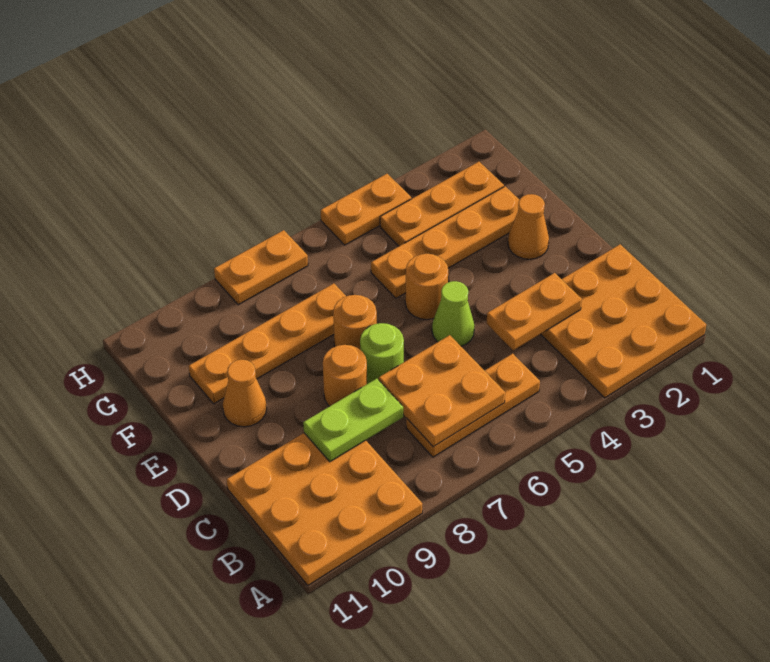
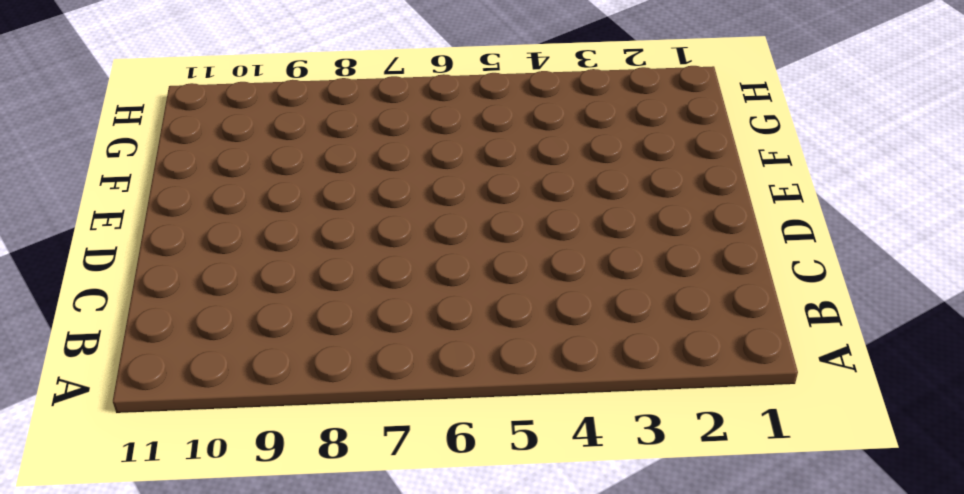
none -> orange plate A1:C3 level 1
none -> orange plate A9:C11 level 1
none -> orange plate B5:B7 level 1

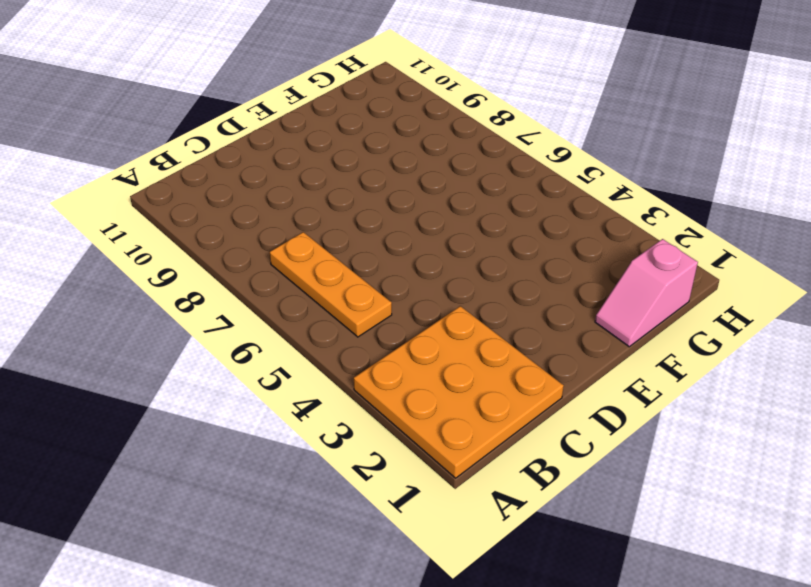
pink slope F1:G1 level 1 top G -> none
none -> orange plate A9:C11 level 1
none -> lime cone D5 level 1
none -> lime round brick D7 level 1

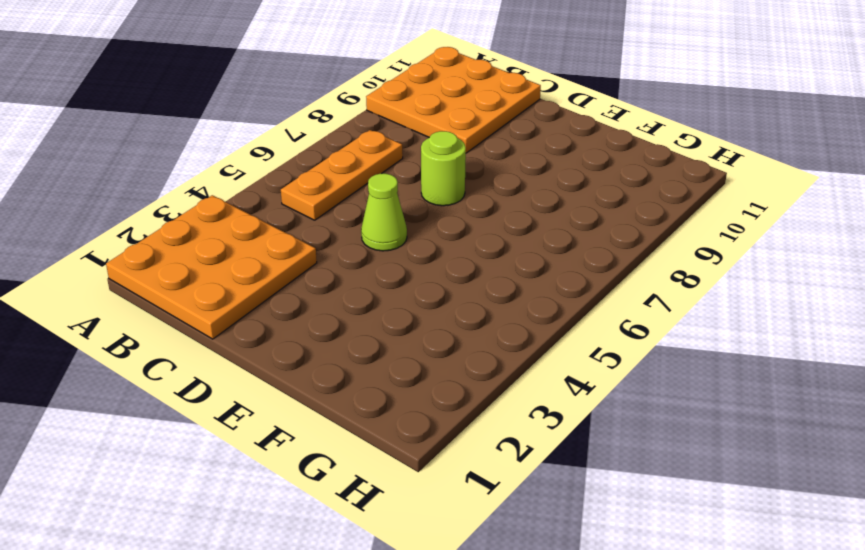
none -> orange round brick D8 level 1
none -> orange cone E2 level 1
none -> orange round brick E5 level 1

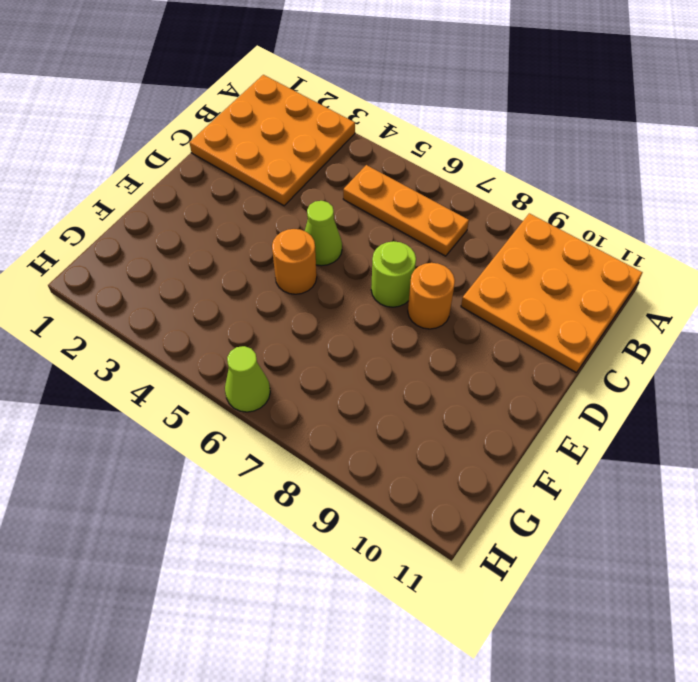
lime cone H6 level 1 -> none
none -> orange cone E2 level 1
none -> orange round brick E7 level 1
none -> orange cone E10 level 1

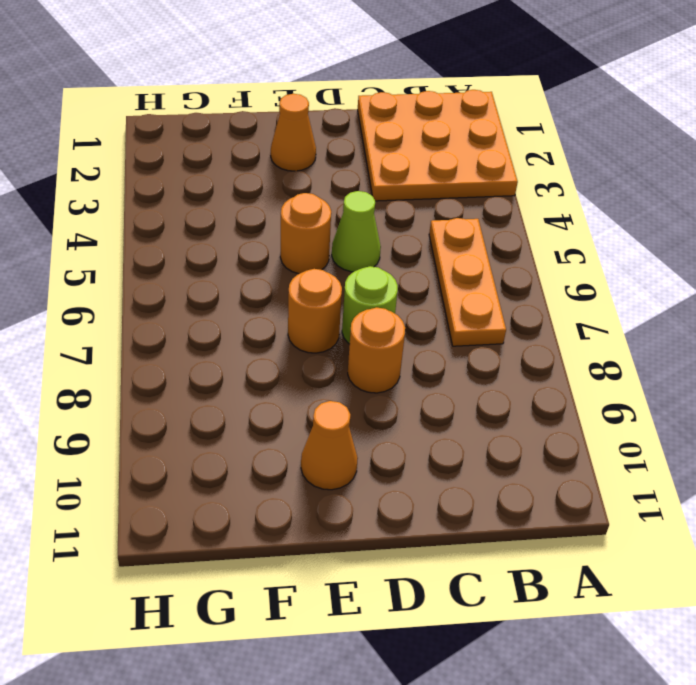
none -> orange plate A9:C11 level 1
none -> orange plate F2:F5 level 1
none -> orange plate F7:F10 level 1

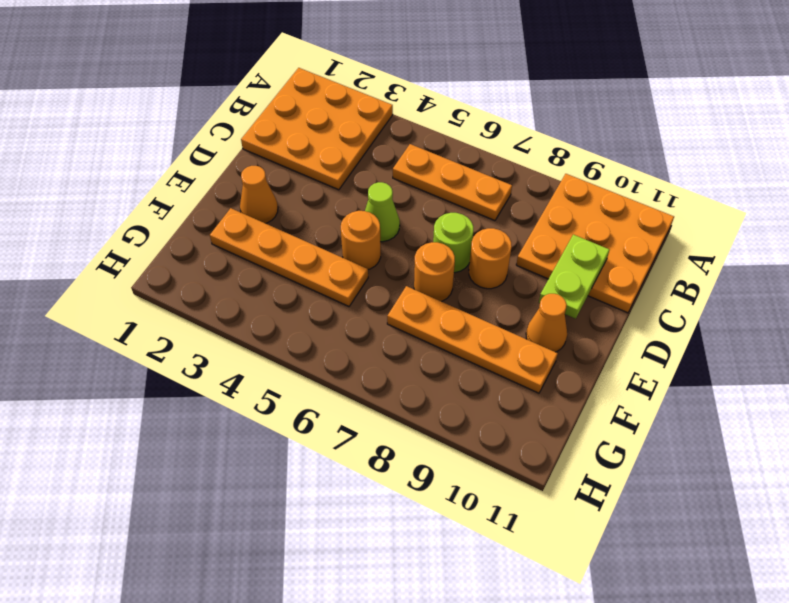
lime plate C10:D10 level 2 -> lime plate C8:C9 level 2
none -> orange plate G2:G4 level 1
none -> orange plate H4:H5 level 1
none -> orange plate H7:H8 level 1

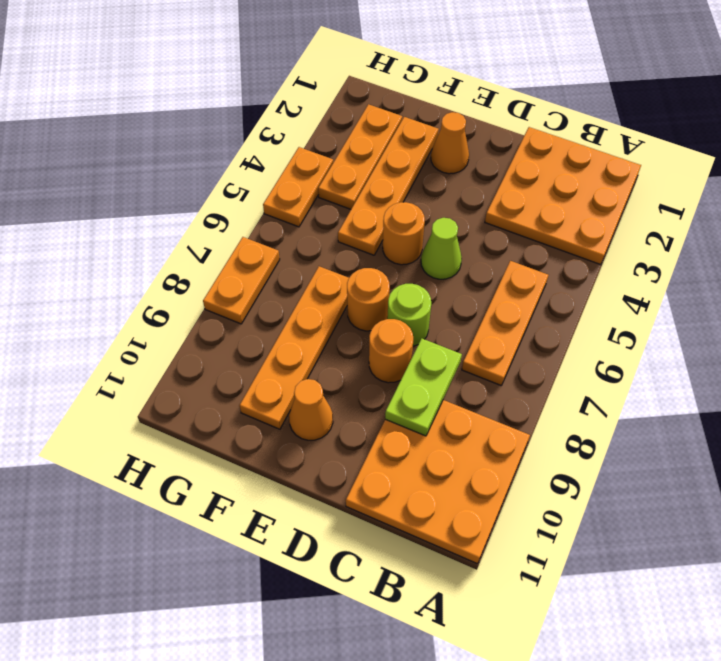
none -> orange plate B6:C7 level 2
none -> orange plate C3:C4 level 2

